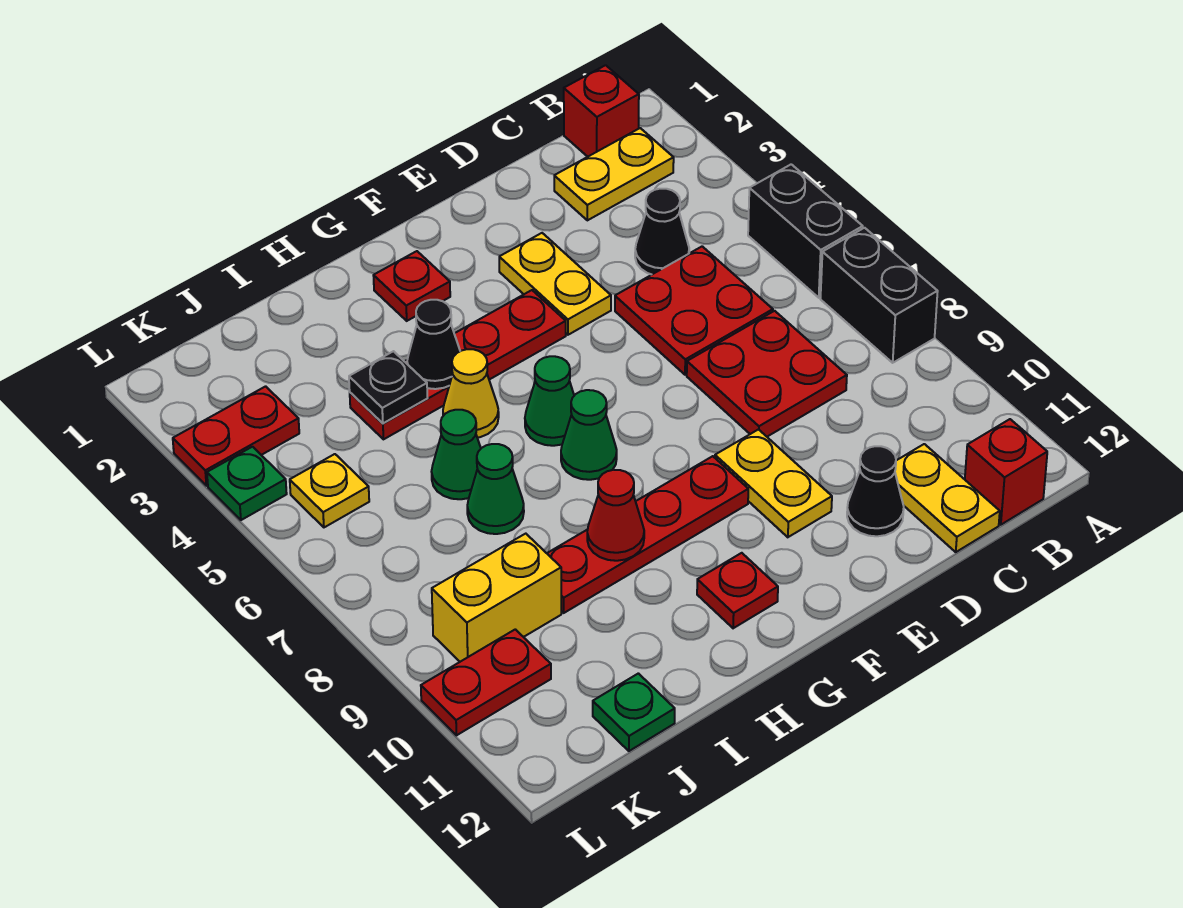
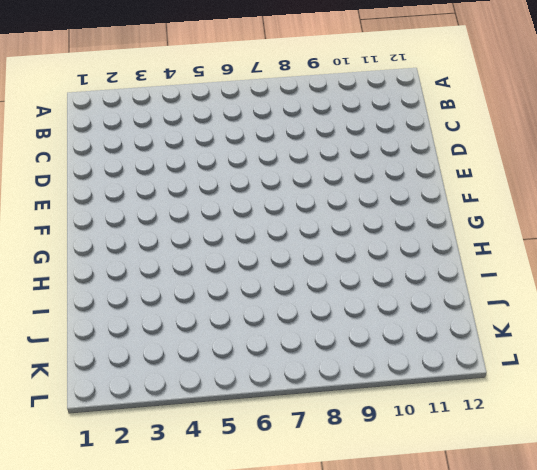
none -> black brick A5:A6 level 1
none -> black brick A7:A8 level 1
none -> red brick B1 level 1
none -> yellow plate B2:C2 level 1

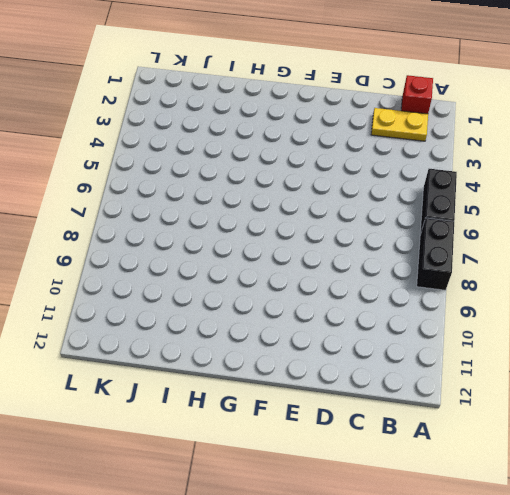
none -> red brick B12 level 1
none -> black cone C4 level 1
none -> red plate C5:D6 level 1
none -> red plate C7:D8 level 1

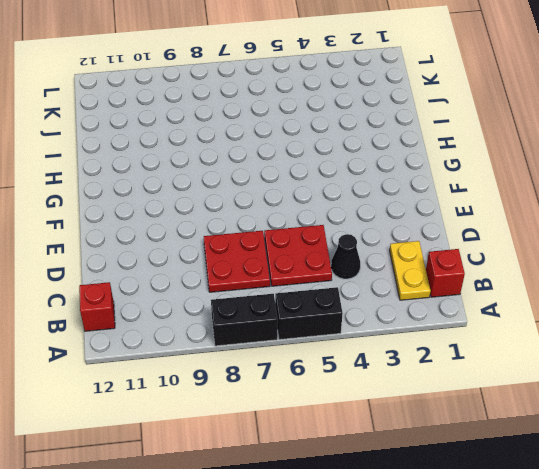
none -> yellow plate C11:C12 level 1
none -> black cone D11 level 1
none -> yellow plate E3:E4 level 1
none -> yellow plate E9:E10 level 1

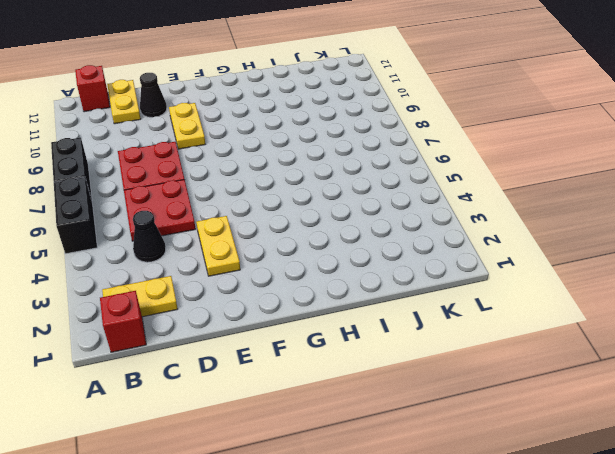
none -> red plate F4:I4 level 1
none -> red plate F9:I9 level 1
none -> red plate G2 level 1
none -> green cone G6 level 1

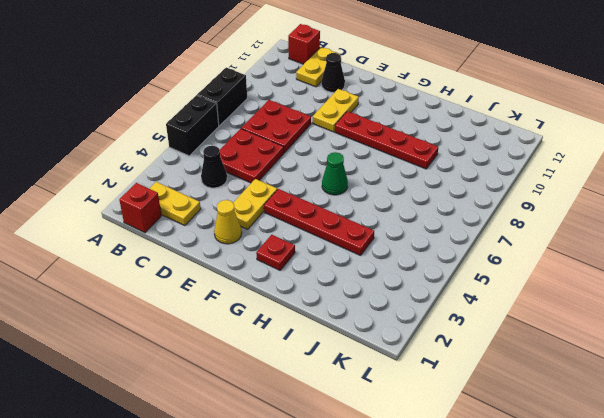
yellow cone E2 level 1 -> yellow cone H5 level 1
none -> green cone G7 level 1
none -> red plate G11 level 1
none -> green cone I6 level 1
none -> green cone I7 level 1

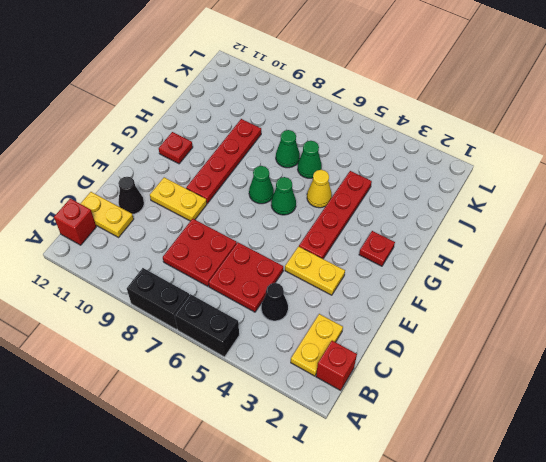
none -> yellow brick J9:K9 level 1
none -> green plate J12 level 1
none -> red plate K3:L3 level 1
none -> yellow plate K5 level 1

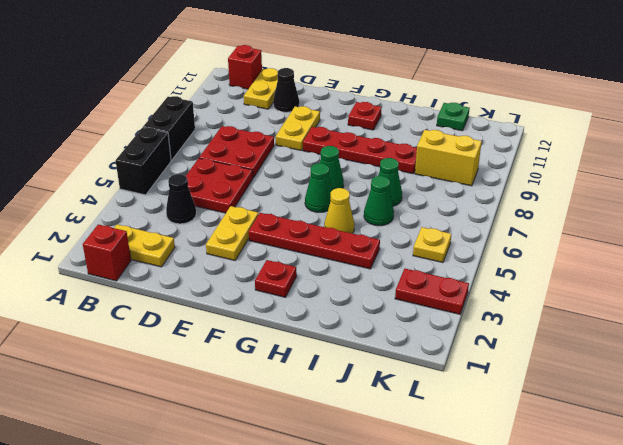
none -> red plate K10:L10 level 1
none -> green plate L4 level 1
none -> black cone H4 level 2
none -> red cone H9 level 2

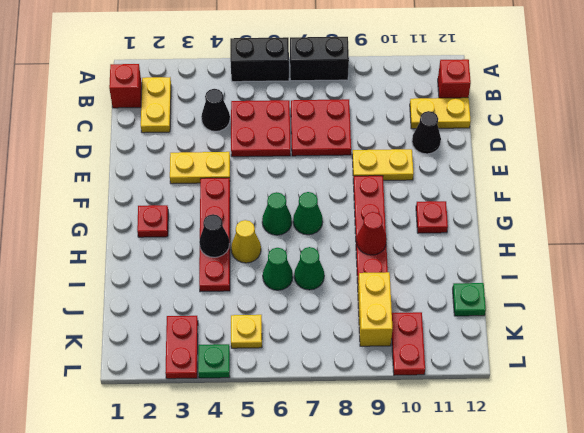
none -> black plate I4 level 2

